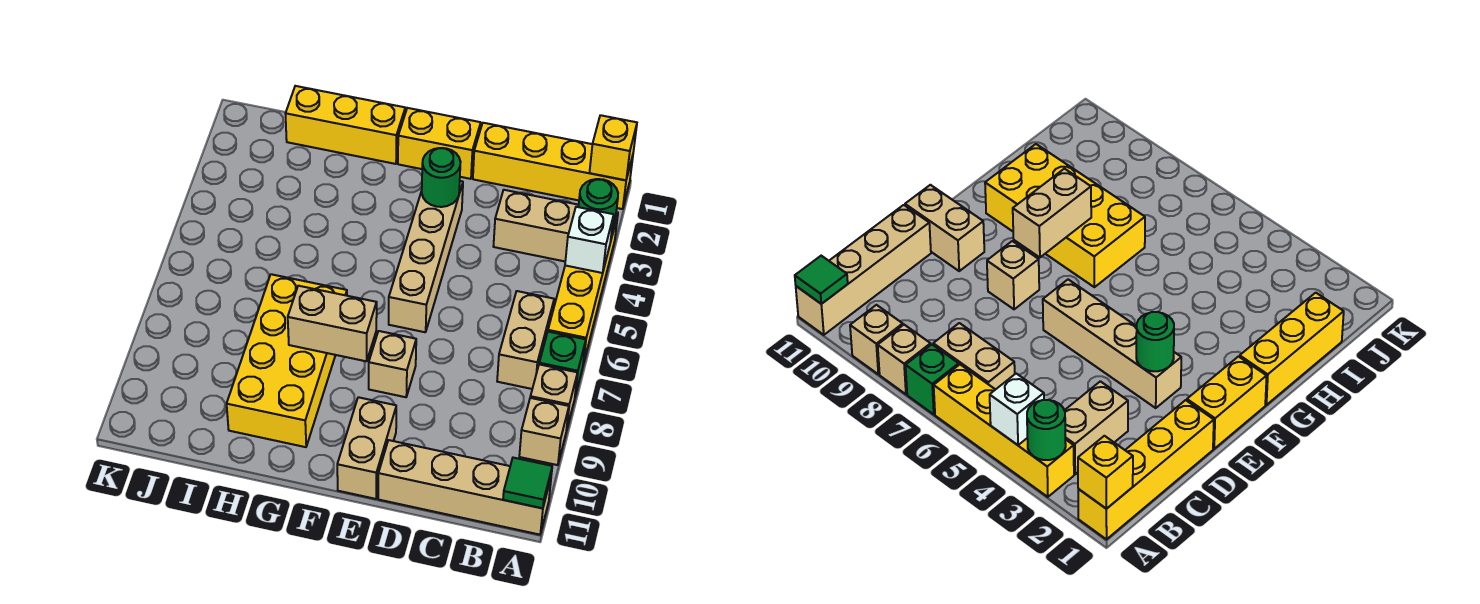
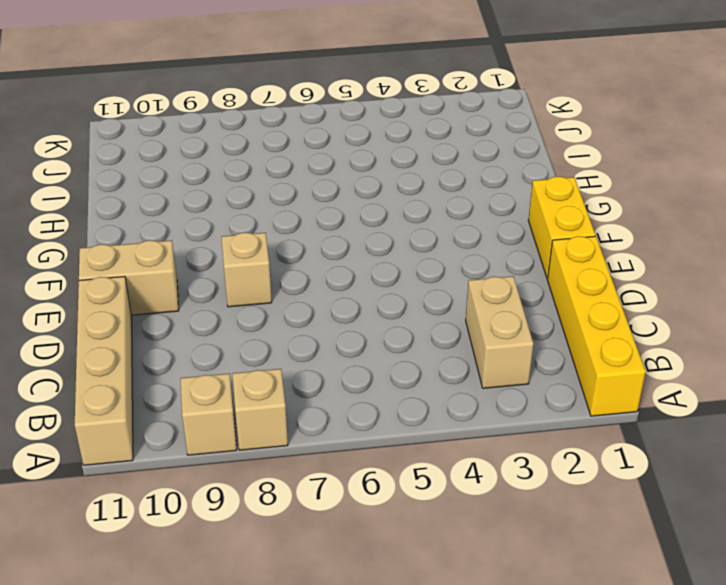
none -> yellow brick A3:A6 level 1
none -> green brick A7 level 1
none -> tan brick B6:B7 level 1

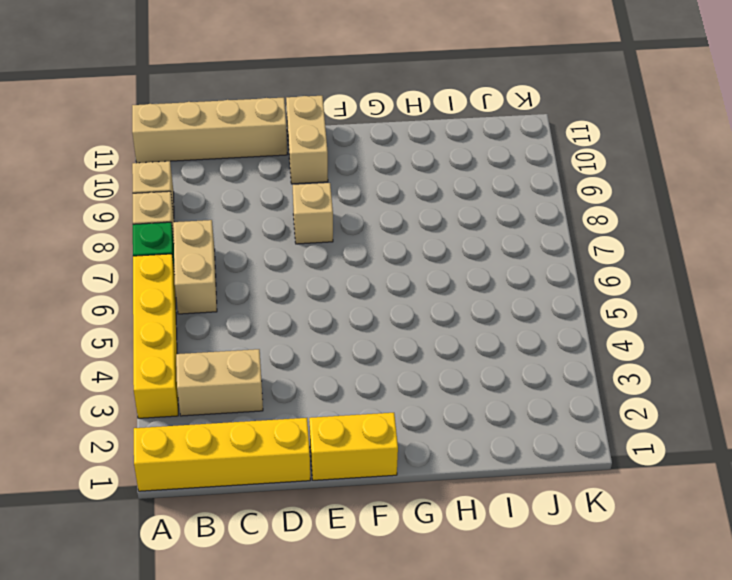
none -> tan brick E3:E6 level 1
none -> yellow brick G1:I1 level 1
none -> yellow brick G7:H10 level 1

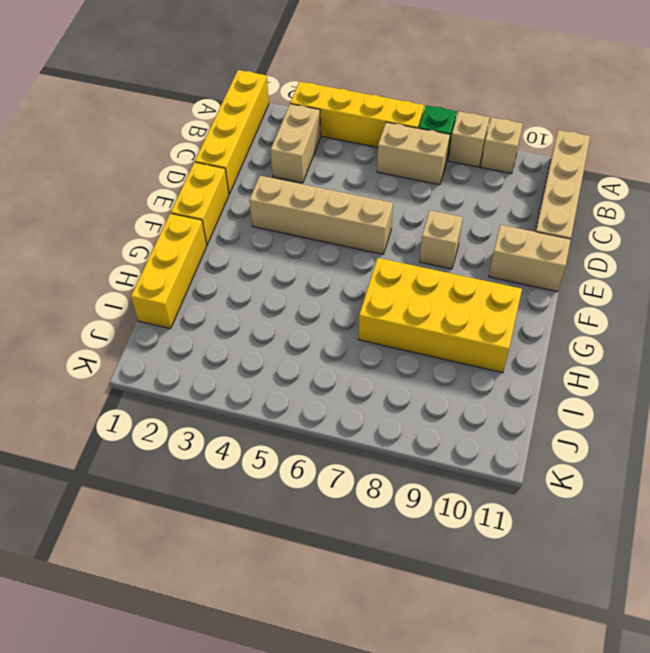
none -> yellow brick A1 level 2
none -> green round brick A3 level 2
none -> white brick A4 level 2

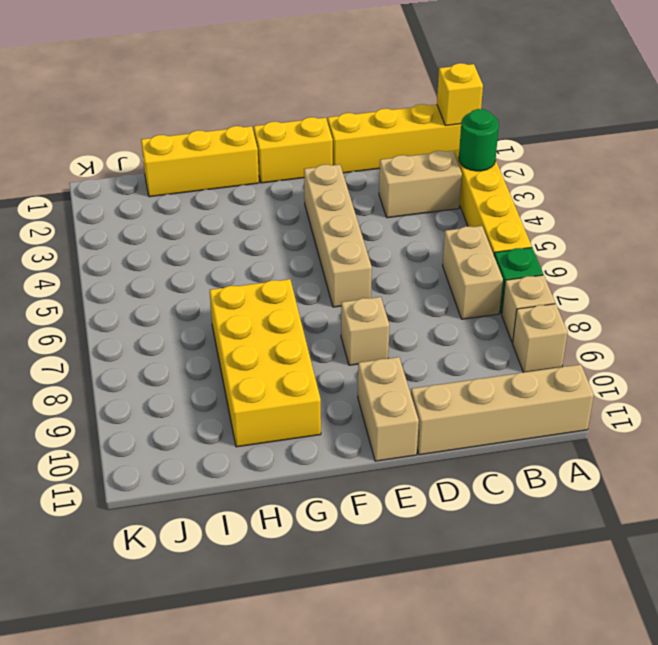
none -> white brick A4 level 2
none -> green tile A11 level 2
none -> green round brick E3 level 2

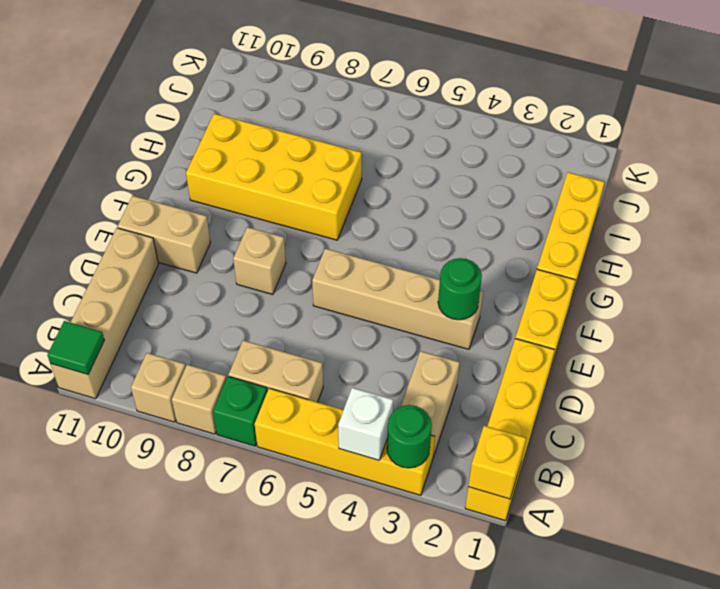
none -> tan brick F8:G8 level 2

